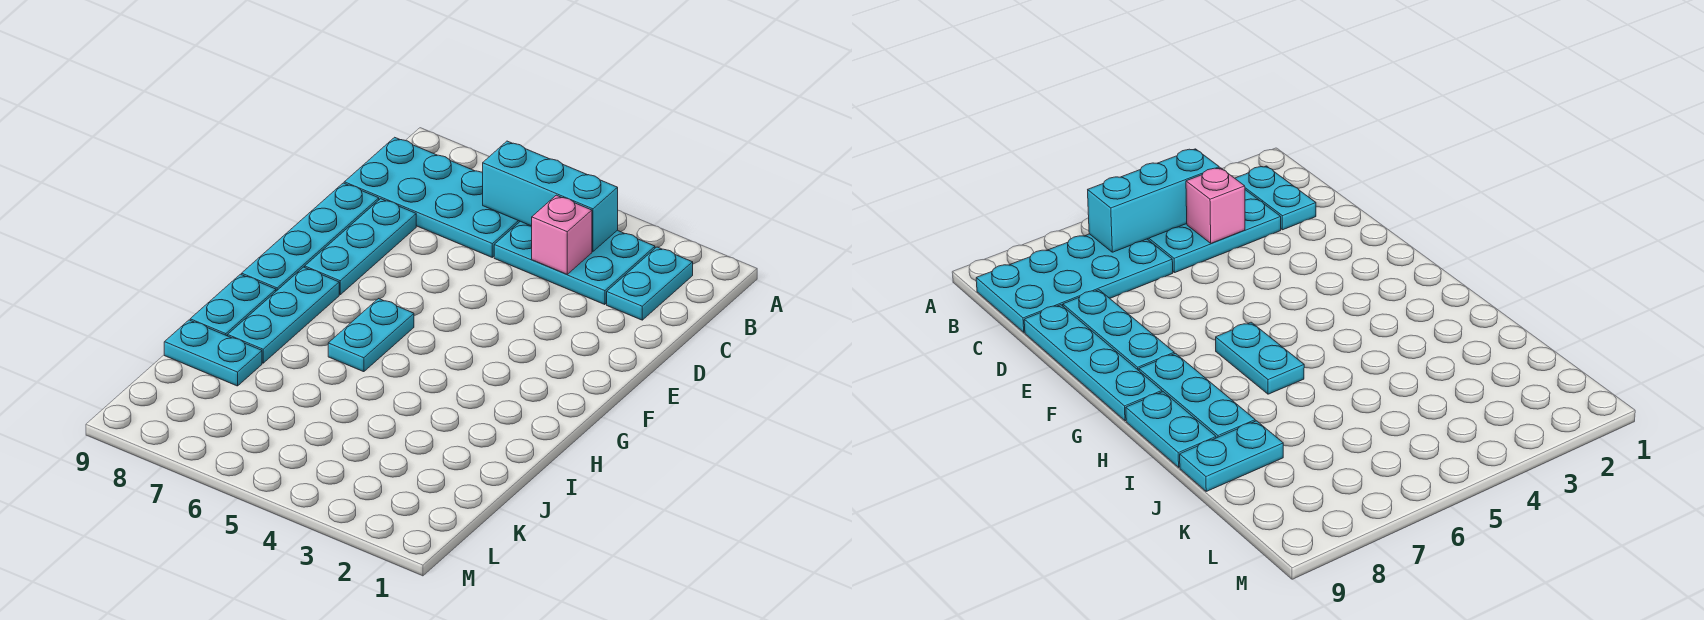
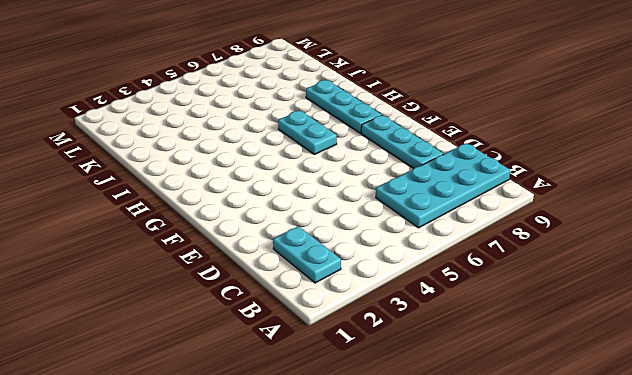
none -> cyan plate B3:C5 level 1
none -> cyan plate D9:G9 level 1

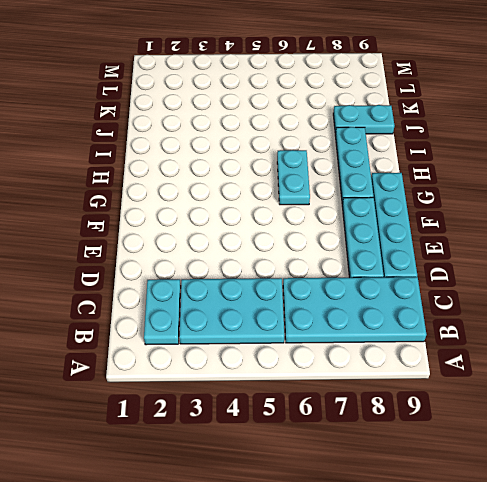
none -> cyan plate H9:I9 level 1
none -> cyan brick B4:B6 level 2

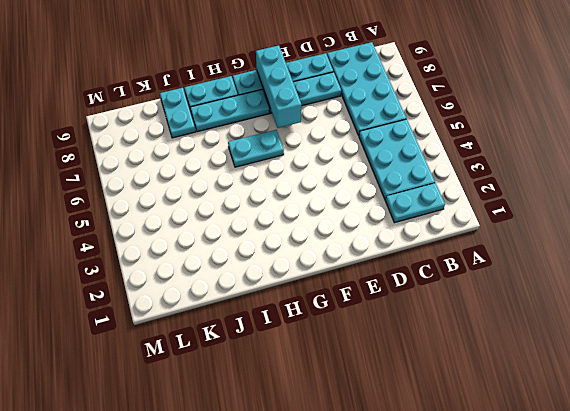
cyan brick F7:F9 level 2 -> cyan brick B4:B6 level 2
none -> pink brick C4 level 2

